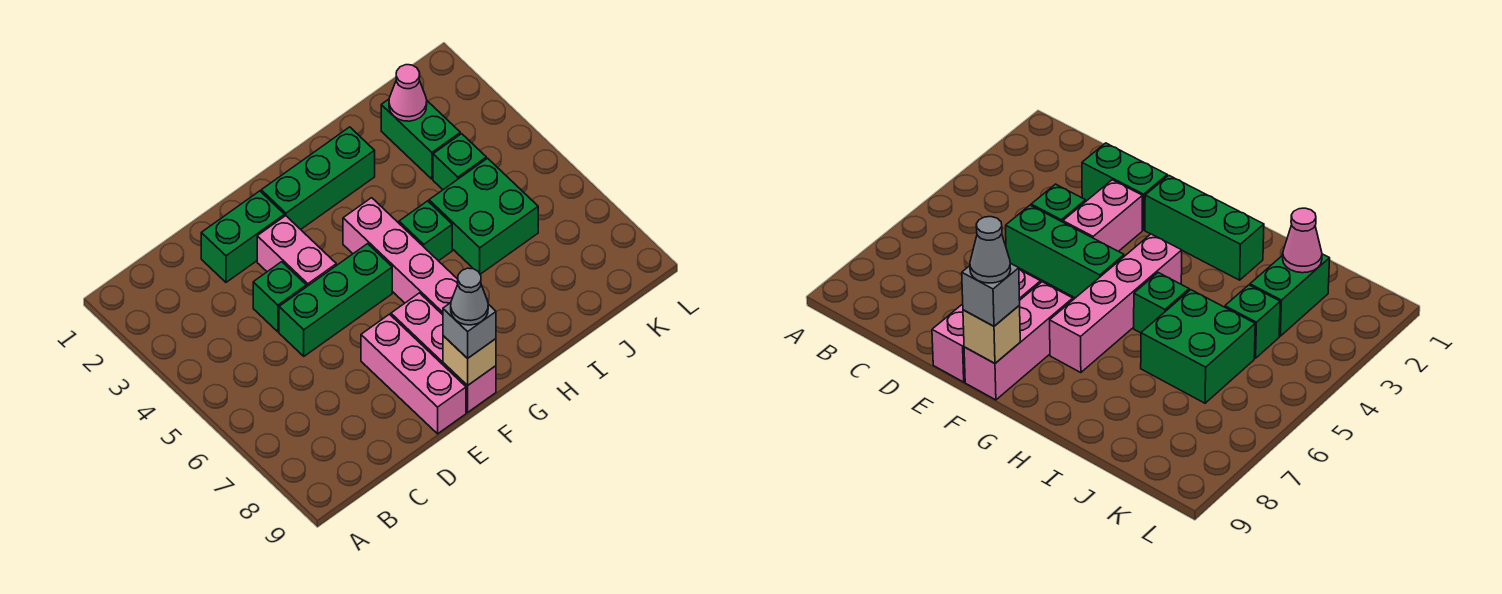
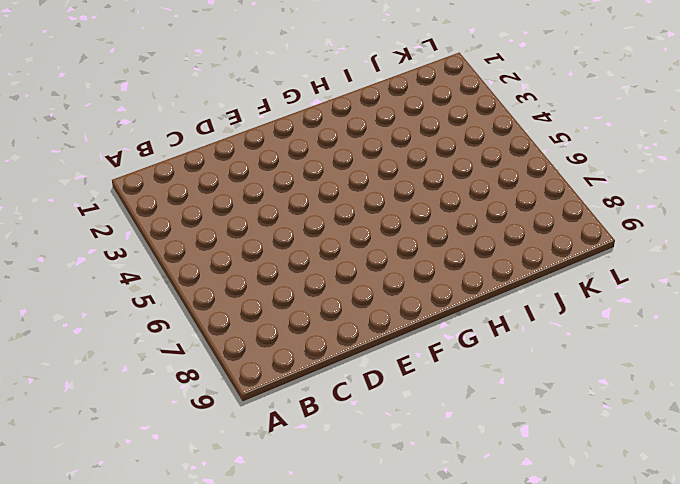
none -> green brick D2:E2 level 1
none -> green brick D4 level 1
none -> green brick D5:F5 level 1

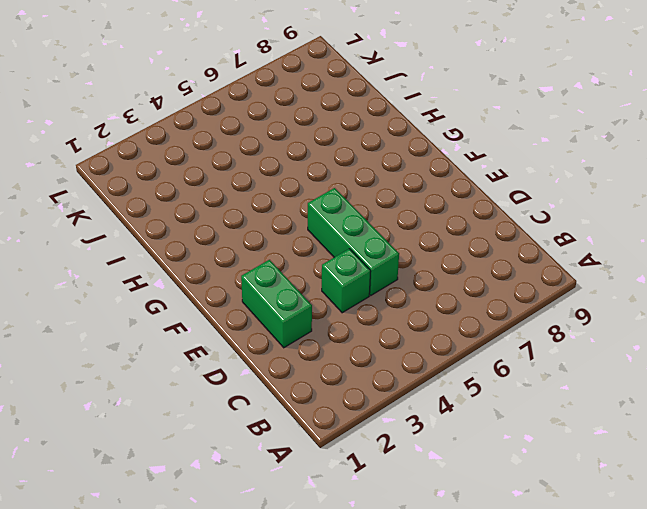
none -> pink brick E3:E4 level 1
none -> pink brick E7:E9 level 1
none -> green brick F2:H2 level 1

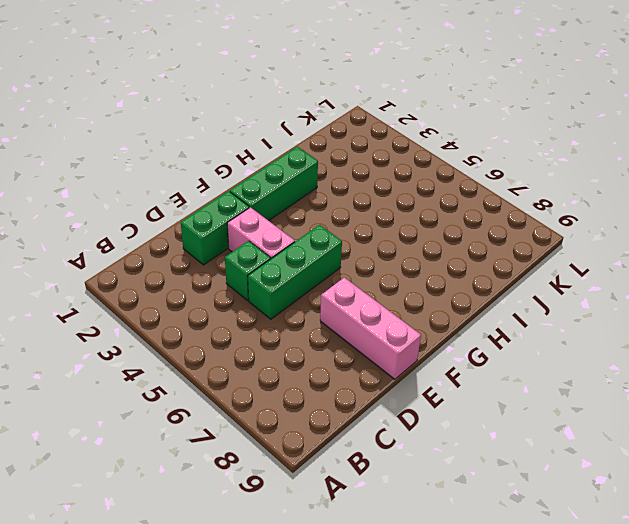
none -> pink brick F7:F9 level 1
none -> pink brick G4:G7 level 1
none -> green brick H5 level 1

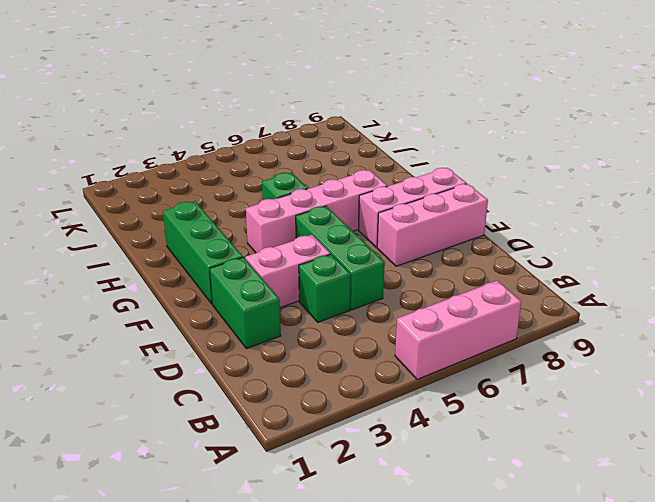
pink brick A5:A7 level 1 -> none
none -> green brick I5:J6 level 1
none -> green brick J2:J3 level 1
none -> green brick J4 level 1

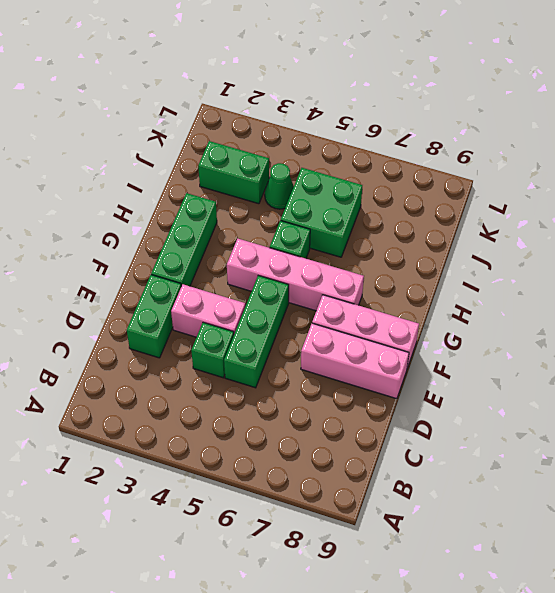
green cone J4 level 1 -> green brick J4 level 1
none -> tan brick F9 level 2
none -> pink cone J2 level 2
none -> grey brick F9 level 3

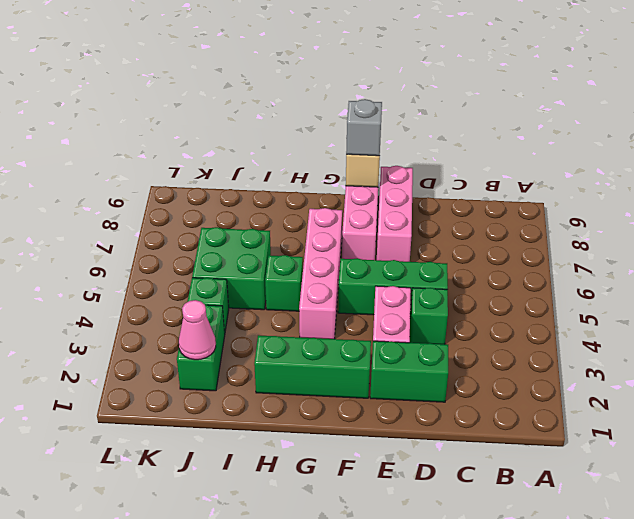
none -> grey cone F9 level 4

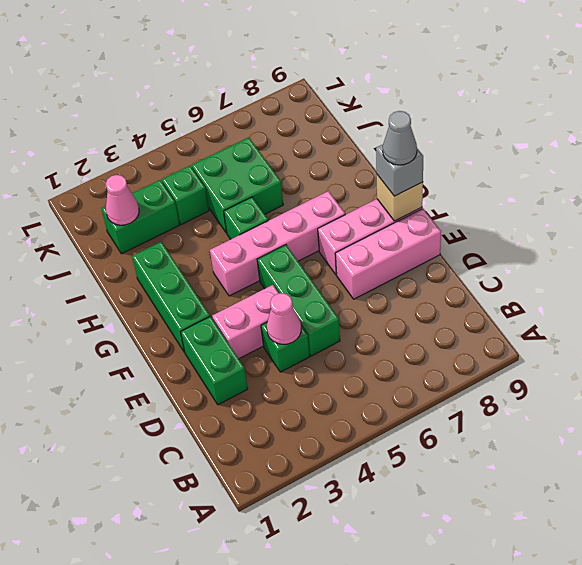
pink cone D4 level 2 -> none

